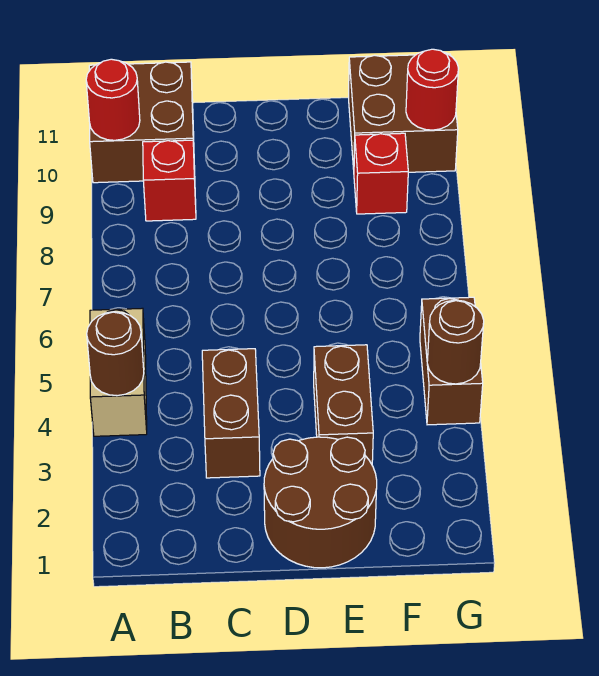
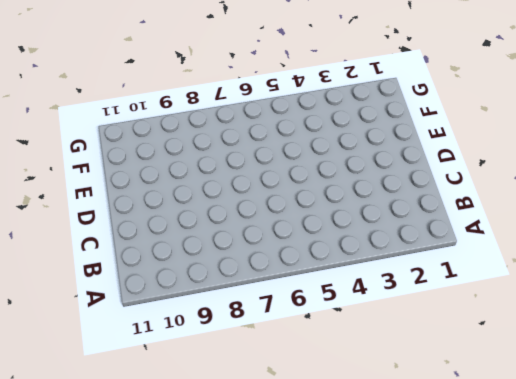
none -> tan brick A4:A5 level 1
none -> brown brick A10:B11 level 1
none -> red brick B9 level 1

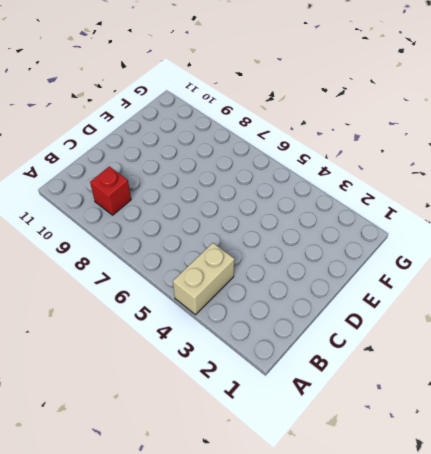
tan brick A4:B4 level 1 -> tan brick A4:A5 level 1
none -> brown brick A10:B11 level 1
none -> brown brick C3:C4 level 1
none -> brown round brick D1:E2 level 1

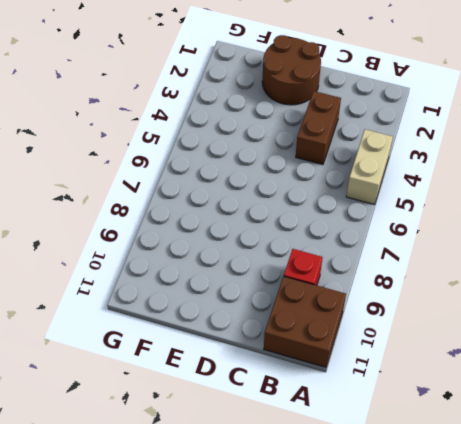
none -> brown brick E3:E4 level 1
none -> red brick F9 level 1
none -> brown brick F10:G11 level 1

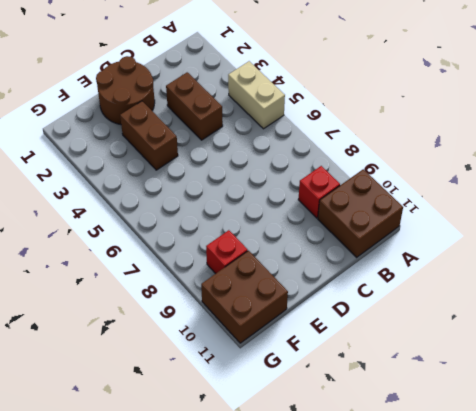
none -> brown brick G4:G5 level 1
none -> brown round brick A4 level 2
none -> red round brick A10 level 2

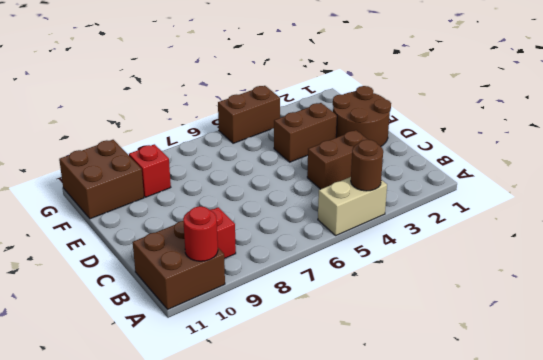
none -> brown round brick G4 level 2
none -> red round brick G10 level 2

